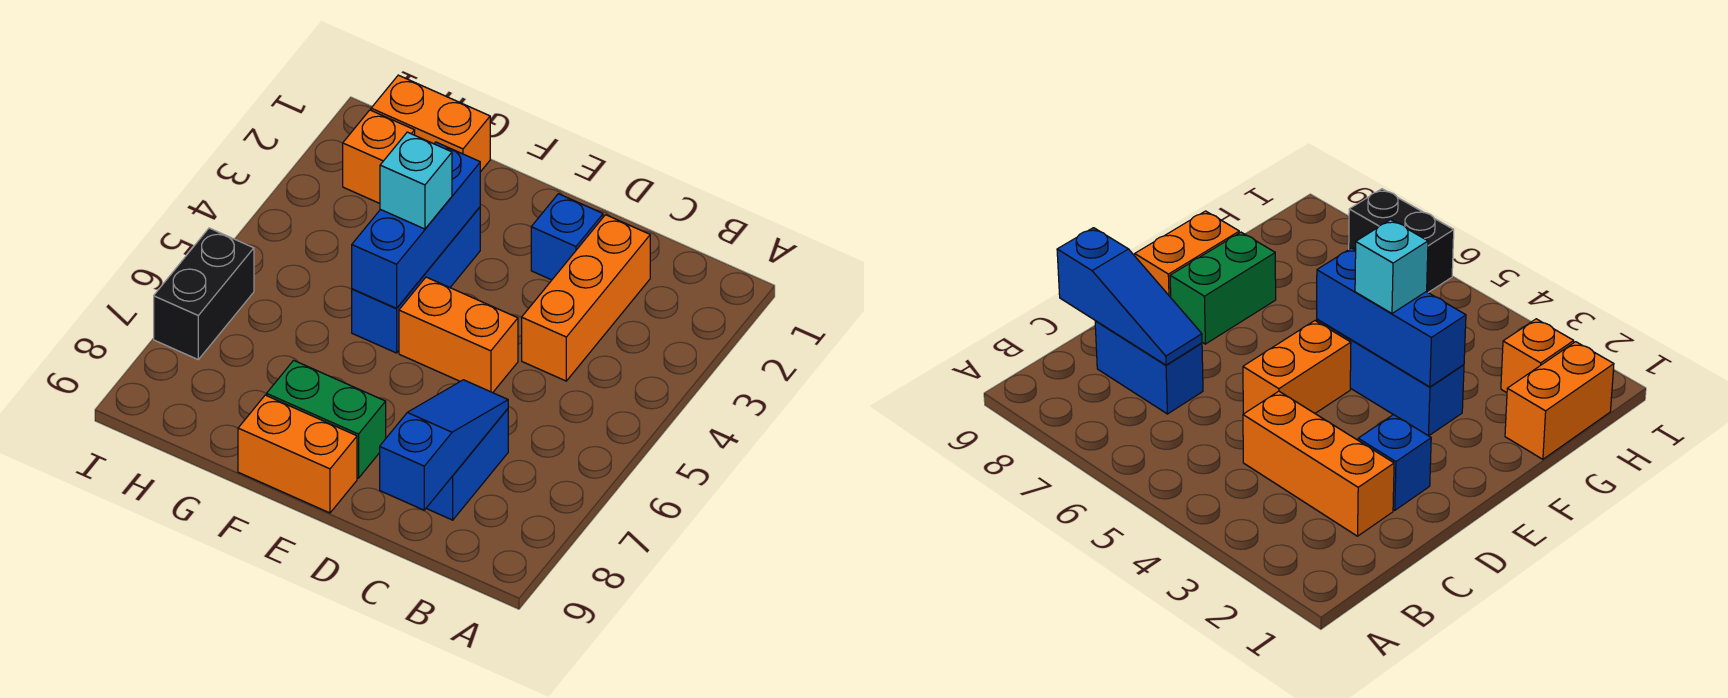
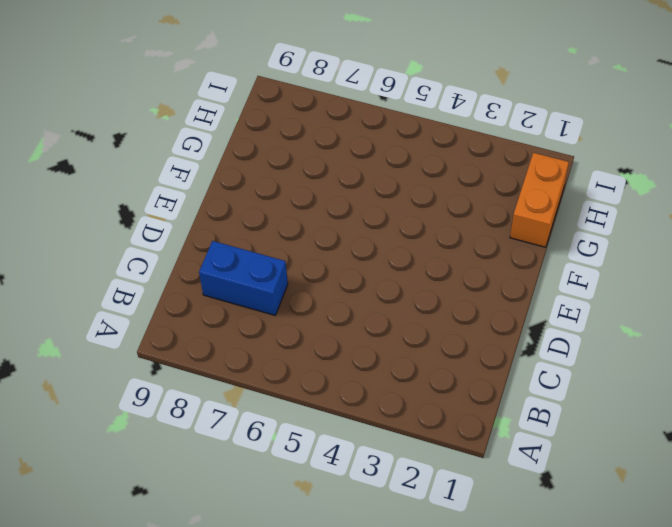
none -> orange brick C2:C4 level 1
none -> blue brick D2 level 1
none -> orange brick D5:E5 level 1

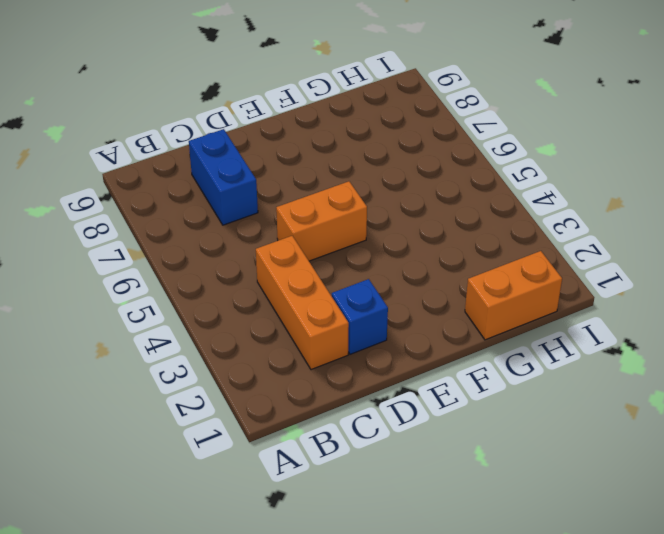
none -> green brick E8:F8 level 1
none -> orange brick E9:F9 level 1
none -> blue brick F3:F5 level 1

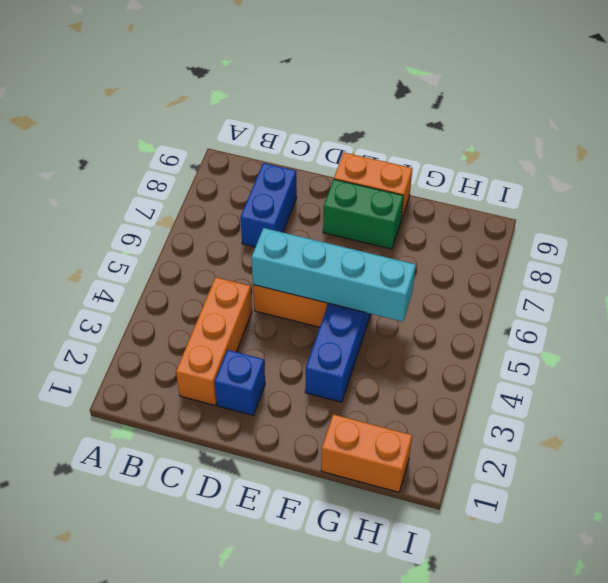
cyan brick D5:G5 level 2 -> blue brick F3:F5 level 2
none -> orange brick H2 level 1
none -> black brick I6:I7 level 1
none -> blue slope C7:C9 level 2 top 9

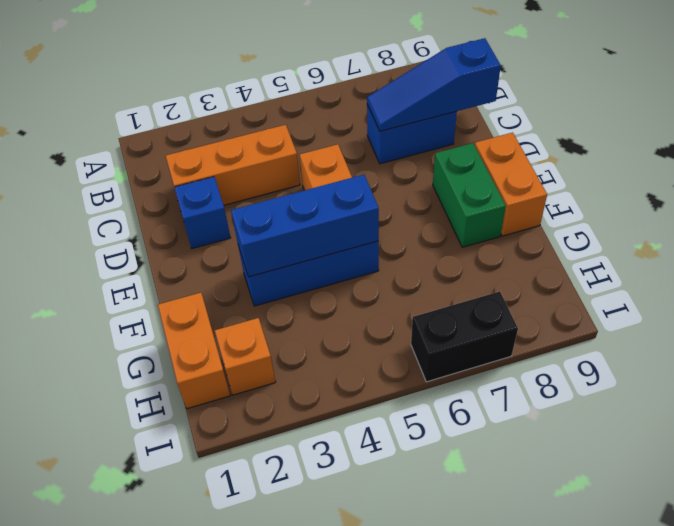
none -> cyan brick F4 level 3

